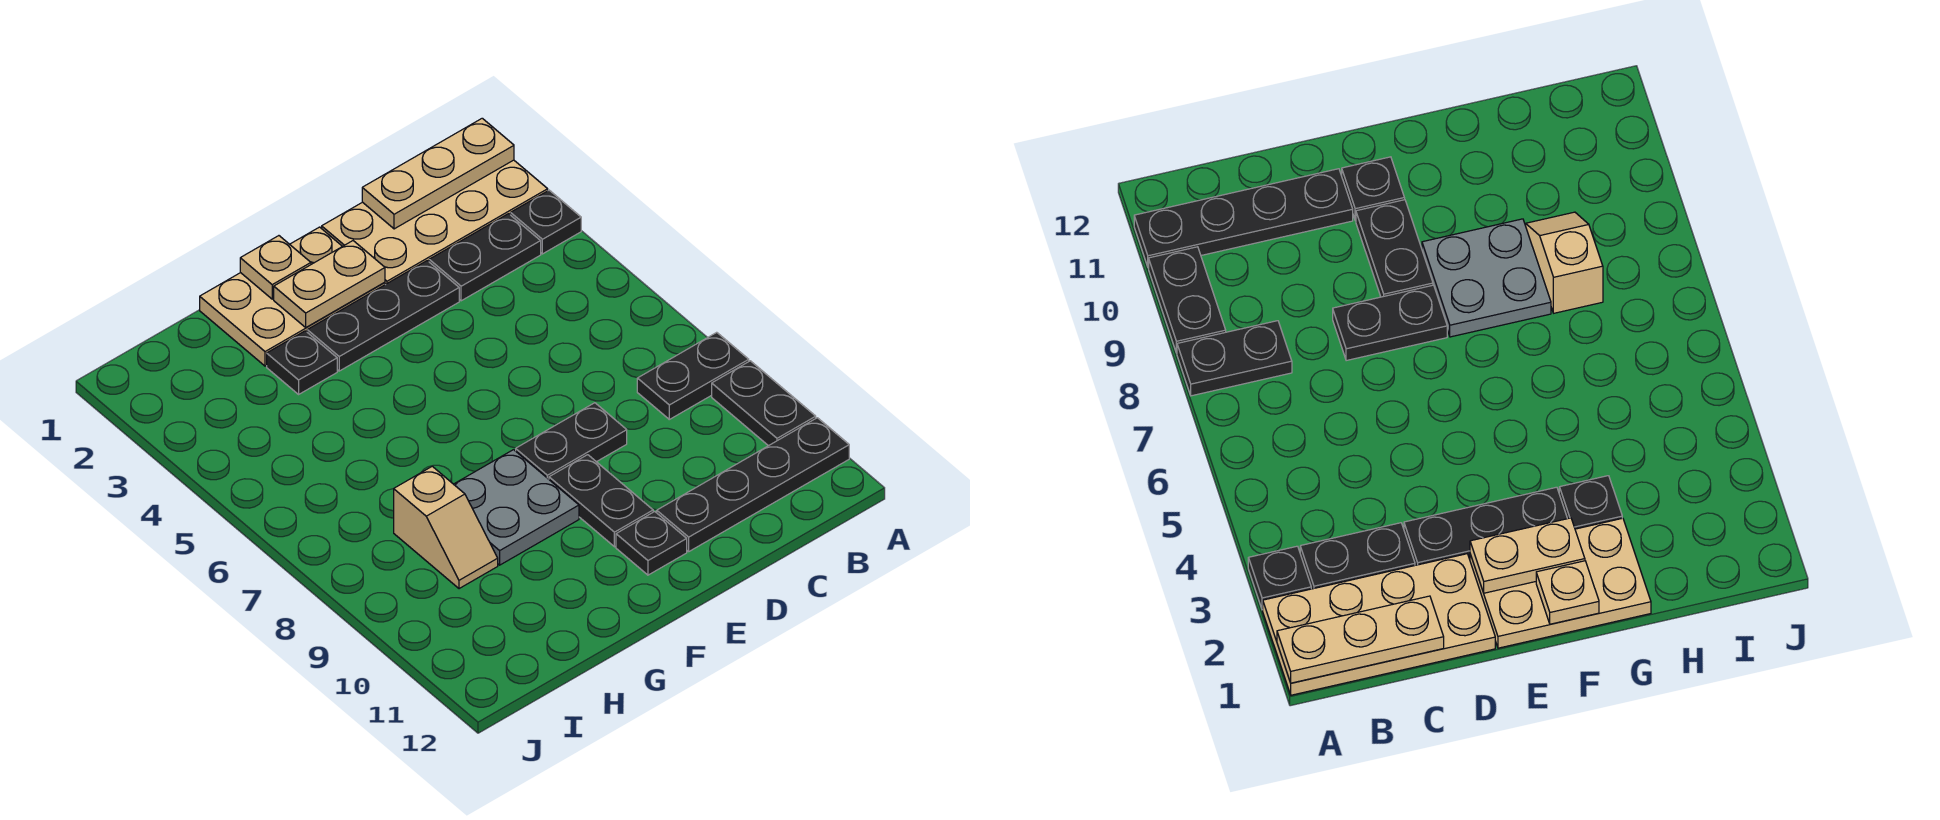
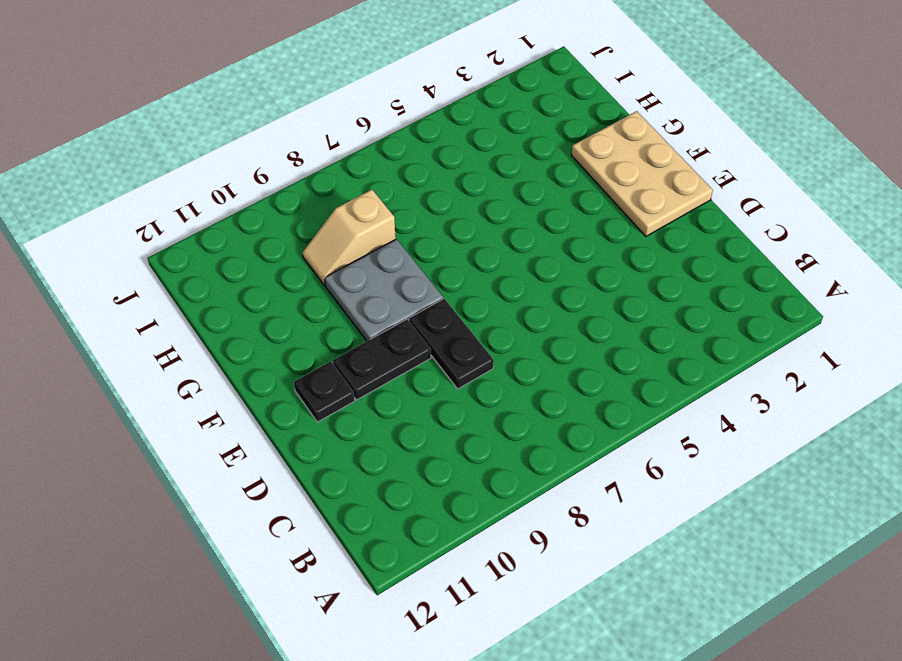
none -> tan plate A1:D2 level 1
none -> black plate A3 level 1
none -> black plate A8:B8 level 1

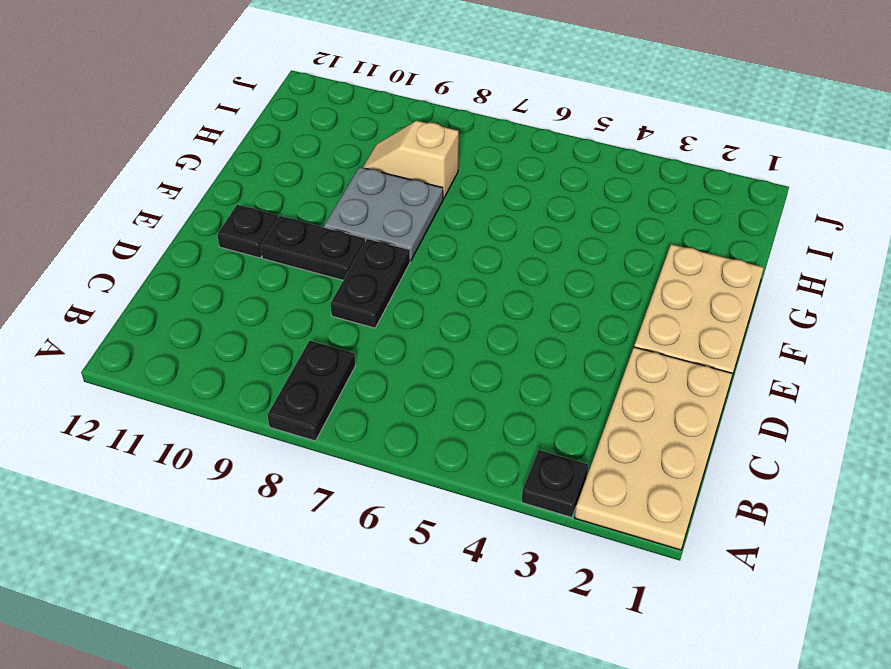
none -> black plate A9:A10 level 1
none -> black plate A11:D11 level 1
none -> black plate B3:C3 level 1

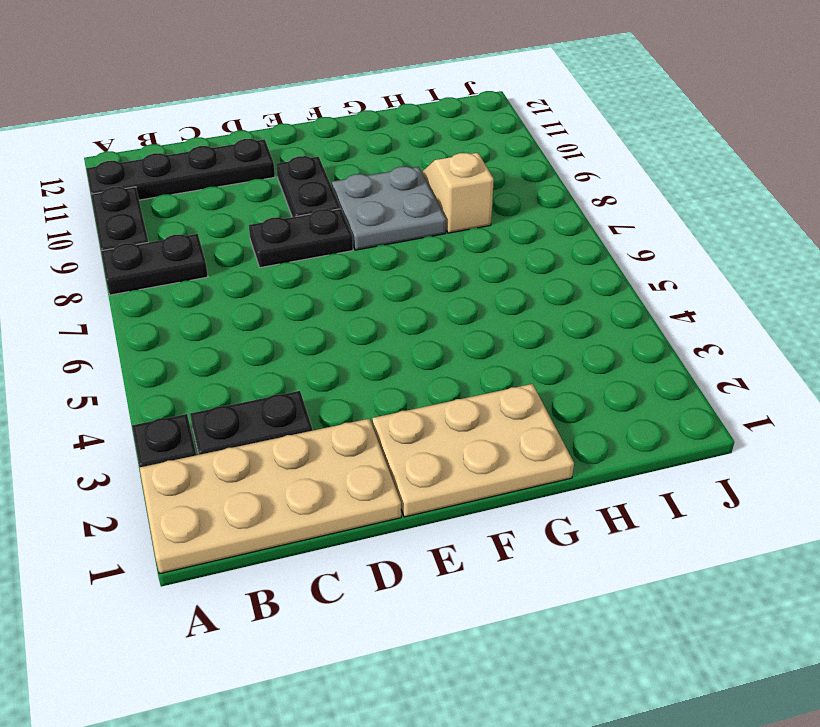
none -> black plate D3:F3 level 1
none -> black plate E11 level 1
none -> black plate G3 level 1

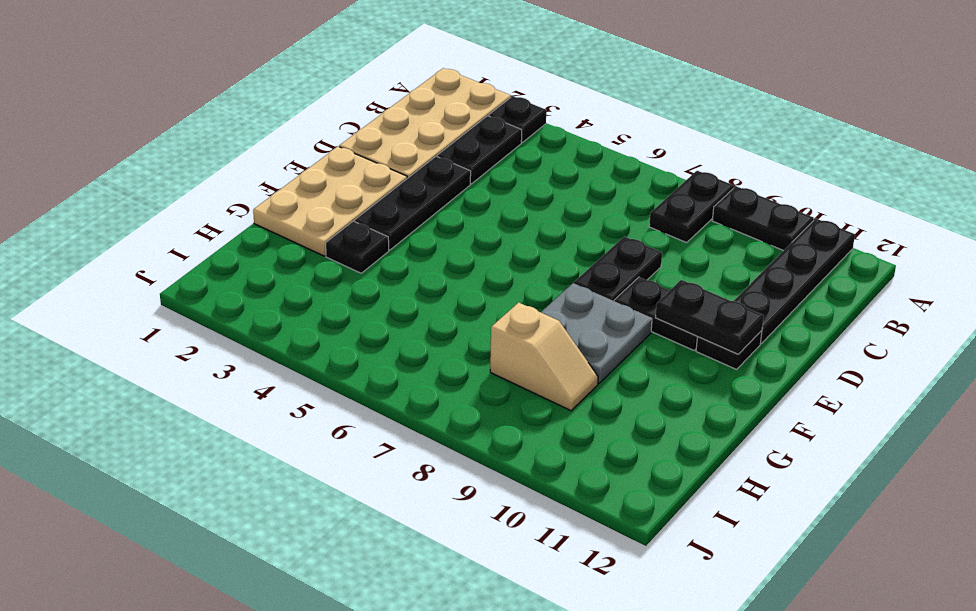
black plate E10:E11 level 2 -> none
none -> tan plate A1:C1 level 2
none -> tan plate E2:F2 level 2
none -> tan plate F1 level 2

